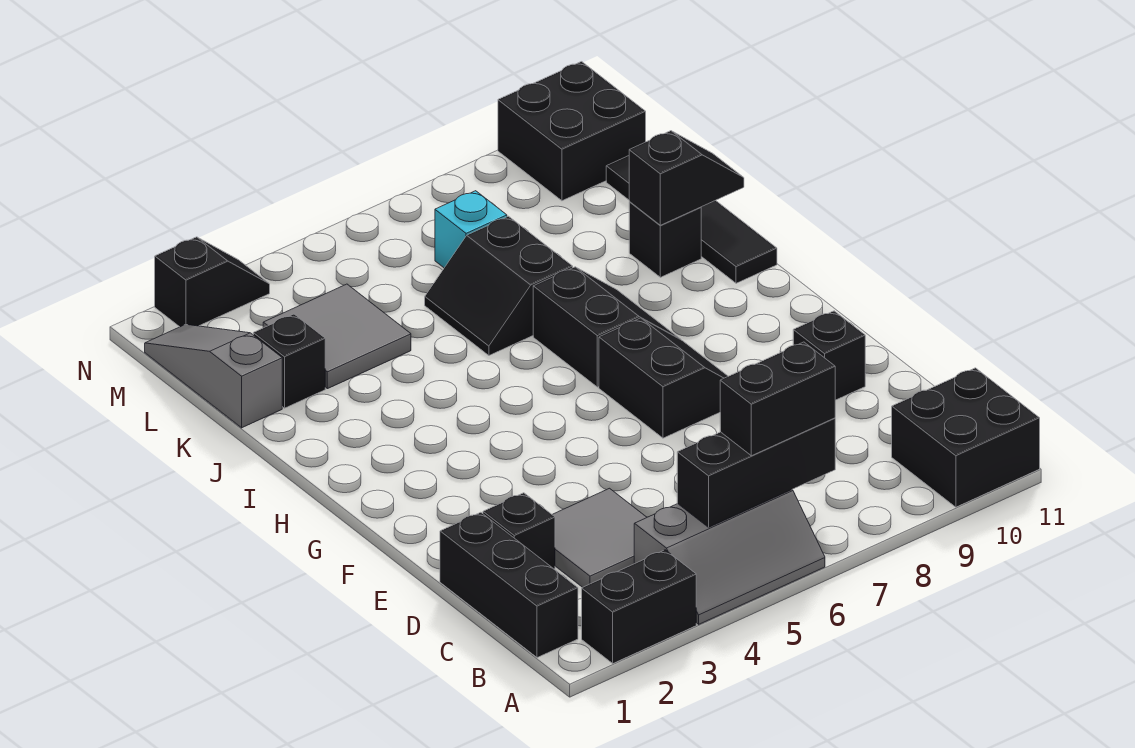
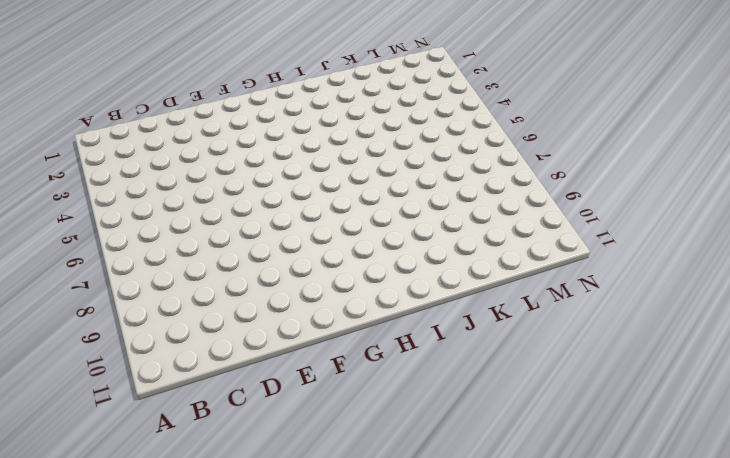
none -> black brick A2:A3 level 1
none -> grey slope A4:B6 level 1 top B
none -> black brick A10:B11 level 1

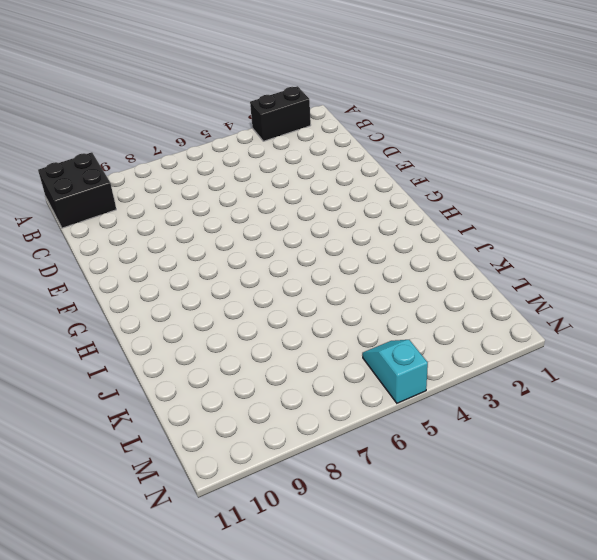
cyan slope M5:N5 level 1 top N -> none
none -> grey slope A4:B6 level 1 top B
none -> black brick B1:D1 level 1
none -> grey tile C3:D4 level 1

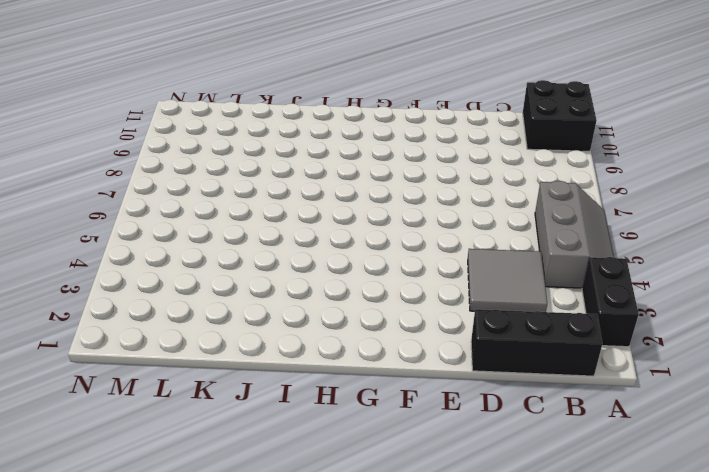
none -> black brick D2 level 1
none -> black brick E10 level 1
none -> black slope F7:G8 level 1 top 7

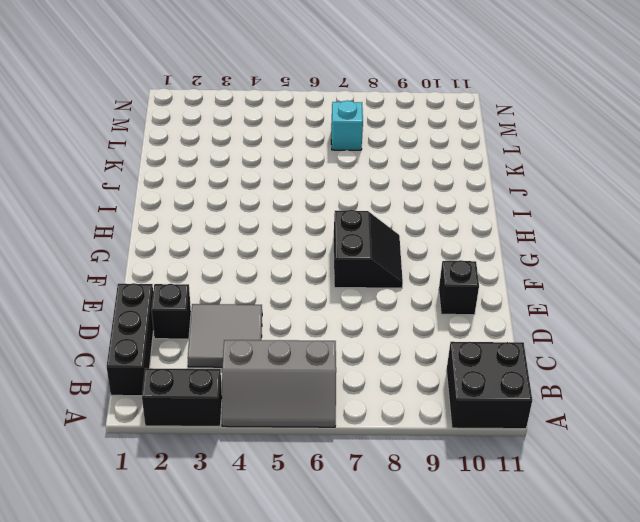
none -> black slope H7:I8 level 1 top 7
none -> black tile I11:L11 level 1
none -> black slope J6:K7 level 1 top 7

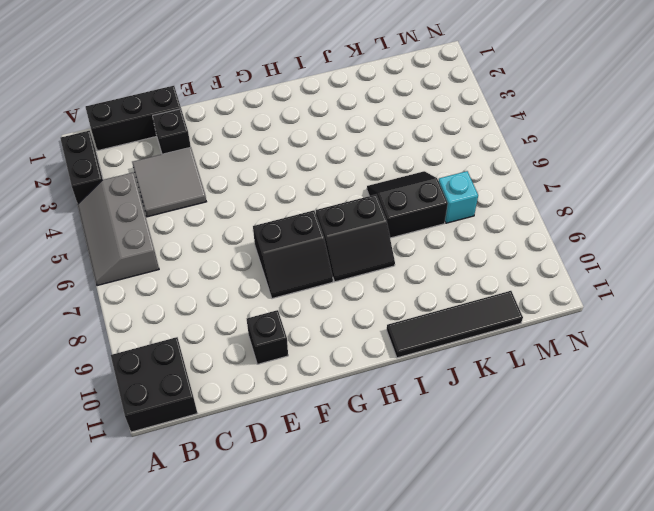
none -> black brick J10 level 1
none -> grey slope K1:M1 level 1 top K
none -> black brick K2 level 1

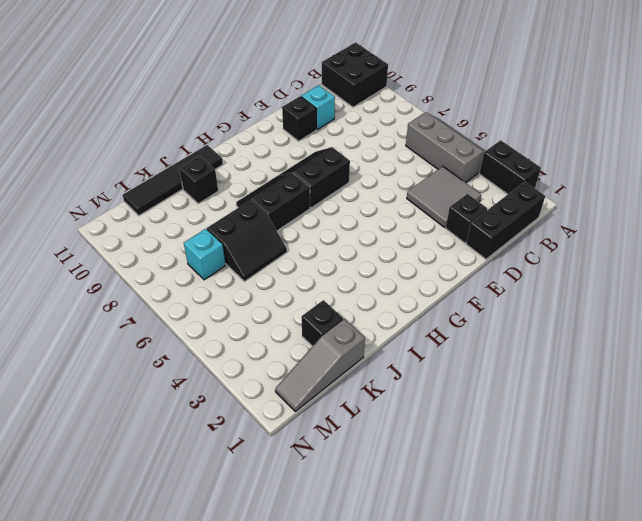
cyan brick D10 level 1 -> none
none -> grey tile K3:L4 level 1
none -> black brick M10:N11 level 1
none -> black slope N2:N3 level 1 top 2

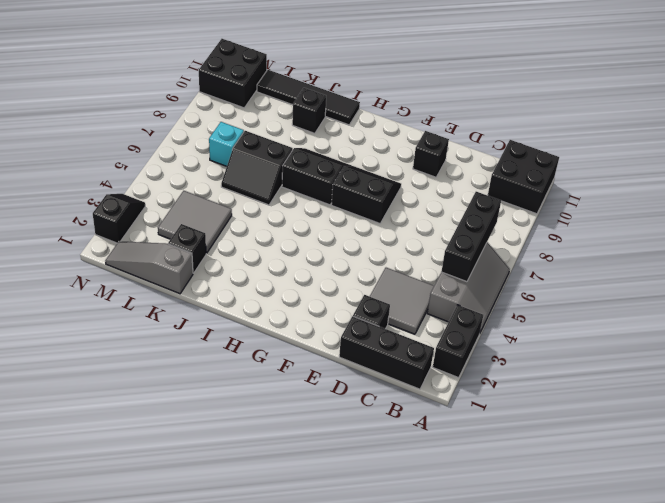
none -> black slope J10:J11 level 2 top 10
none -> black brick B6:B7 level 3

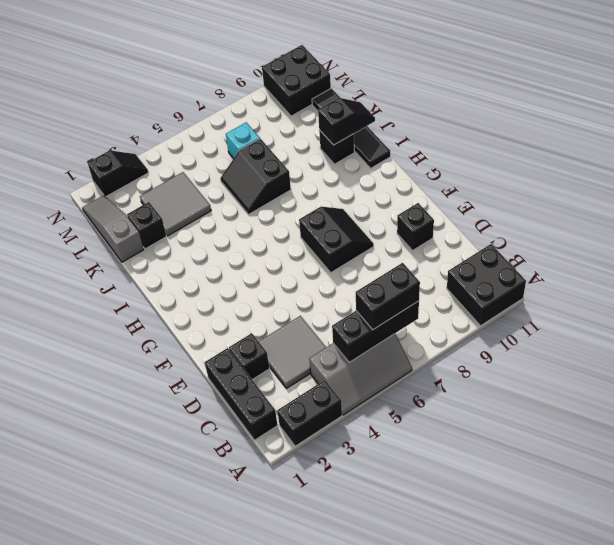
none -> black slope H7:I8 level 1 top 7

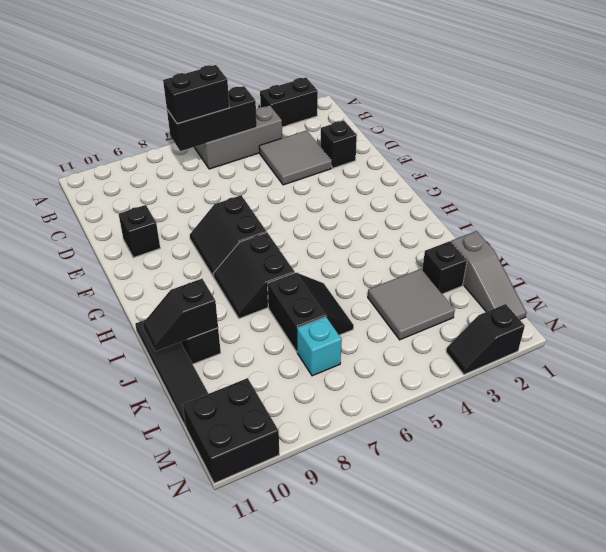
none -> black brick A10:B11 level 1
none -> black brick B1:D1 level 1

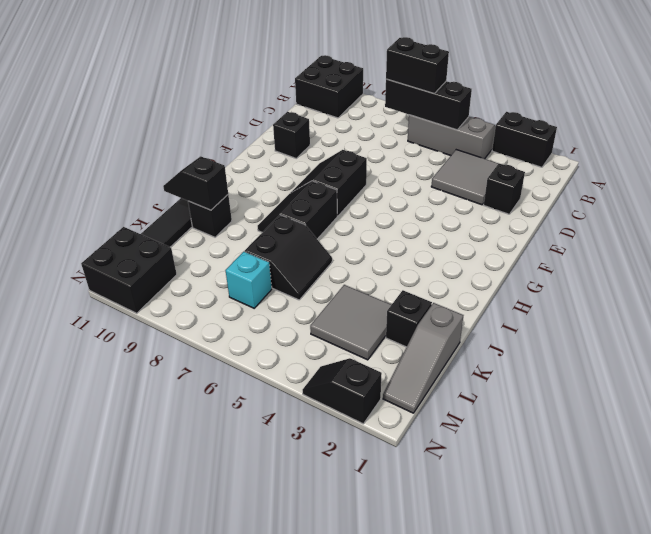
none -> black brick B1:D1 level 1

